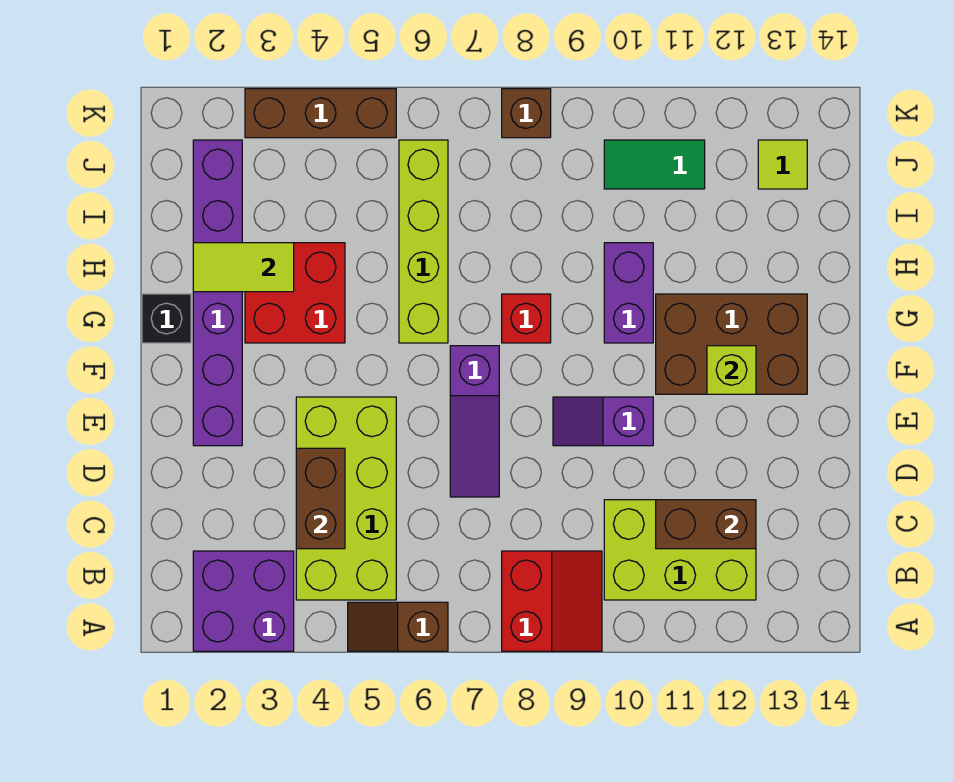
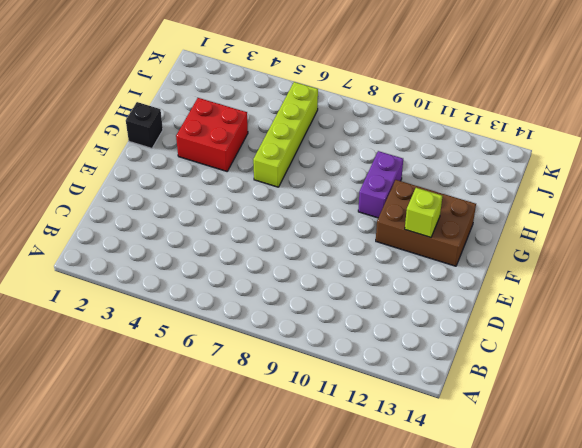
none -> purple brick A2:B3 level 1
none -> brown slope A5:A6 level 1 top 6
none -> red slope A8:B9 level 1 top 8

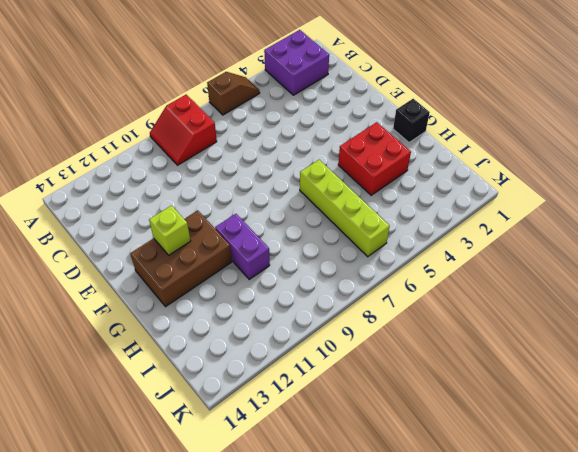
none -> lime brick B4:E5 level 1
none -> lime brick B10:C12 level 1
none -> purple slope D7:F7 level 1 top F

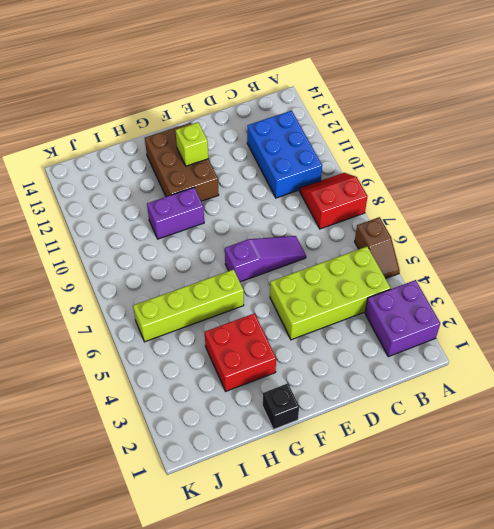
blue brick B10:C12 level 1 -> lime brick B10:C12 level 1
none -> purple brick E2:J2 level 1
none -> purple slope E9:E10 level 1 top 10
none -> red brick G8 level 1

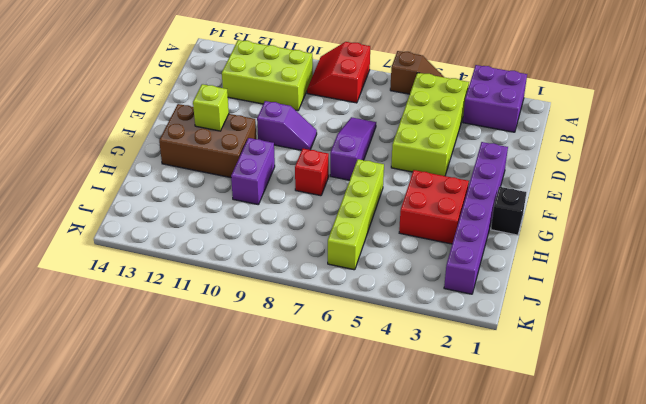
none -> green tile J10:J11 level 1
none -> lime tile J13 level 1
none -> brown brick K3:K5 level 1

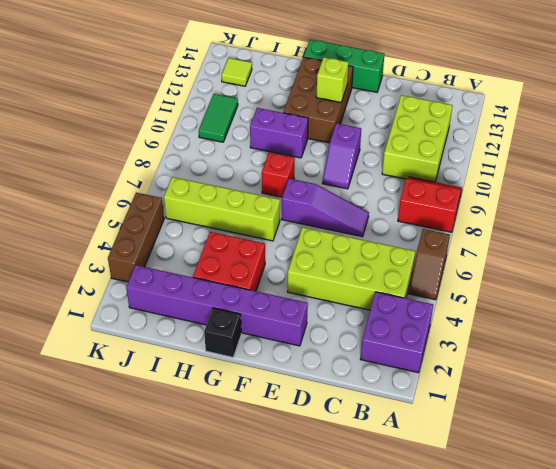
green brick E14:G14 level 1 -> none
none -> brown brick K8 level 1
none -> brown brick C4:D4 level 2
none -> brown brick C11:C12 level 2

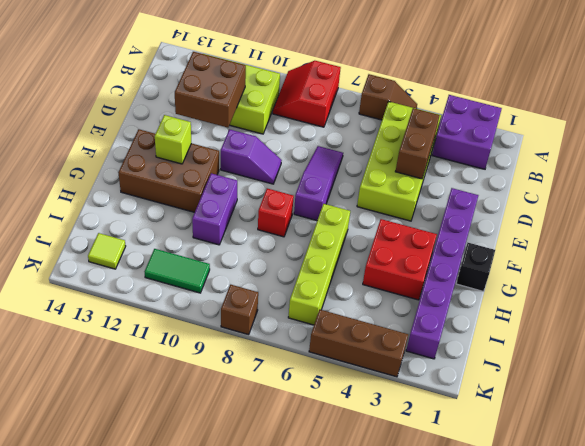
brown brick C11:D12 level 2 -> brown brick C11:C12 level 2
none -> lime tile H2:H3 level 2

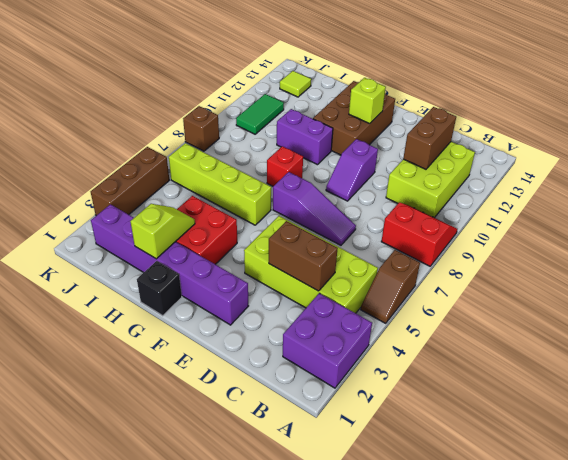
lime slope H2:H3 level 2 top 2 -> lime tile H2:H3 level 2

